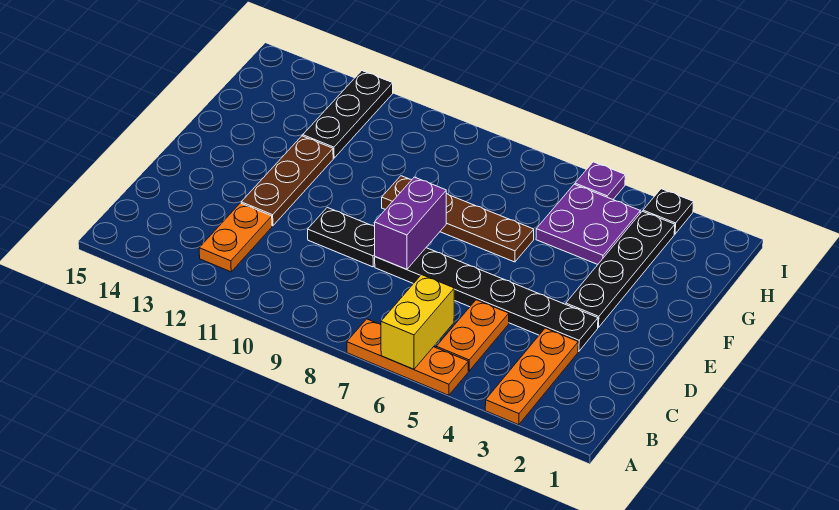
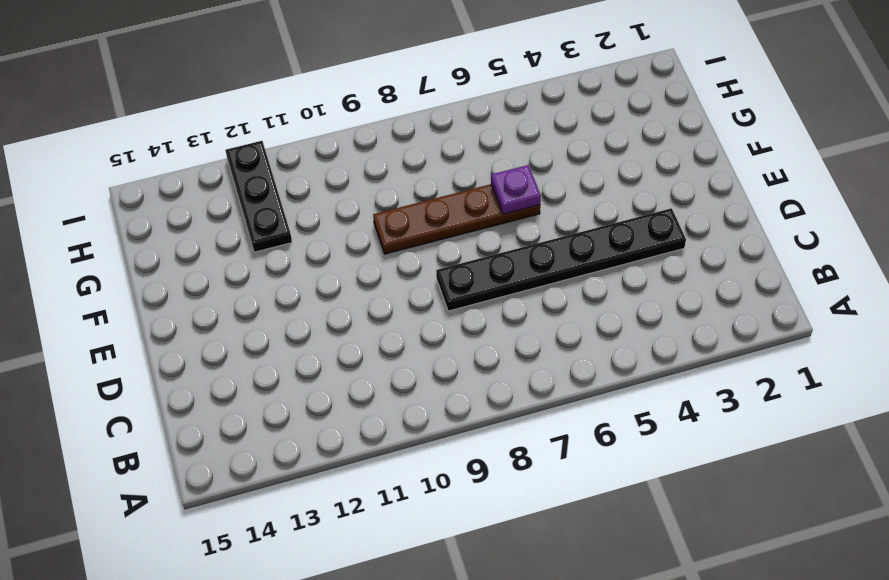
purple plate F6 level 2 -> purple plate I5 level 1
none -> orange plate A3:C3 level 1
none -> orange plate A5:A7 level 1
none -> orange plate B5:C5 level 1

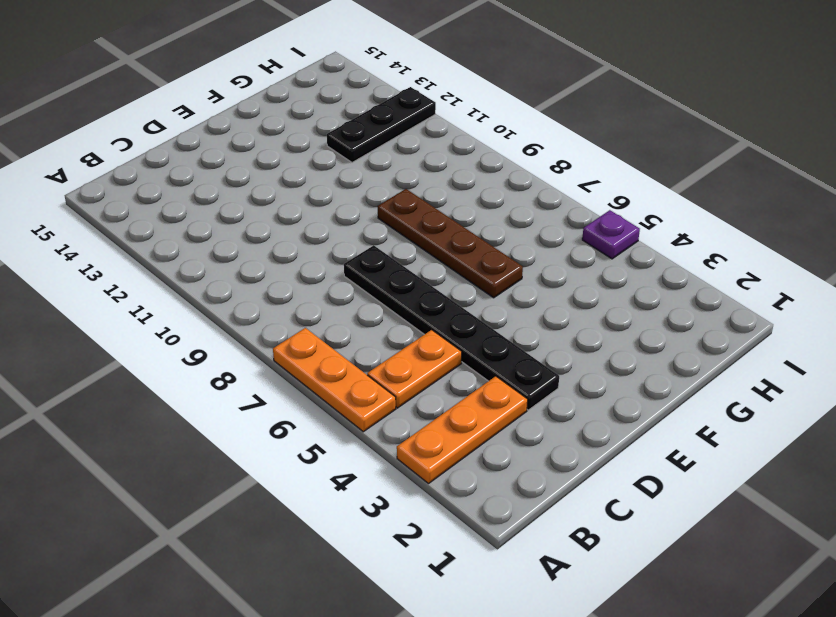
none -> orange plate B12:C12 level 1
none -> black plate D9:D10 level 1
none -> brown plate D12:F12 level 1

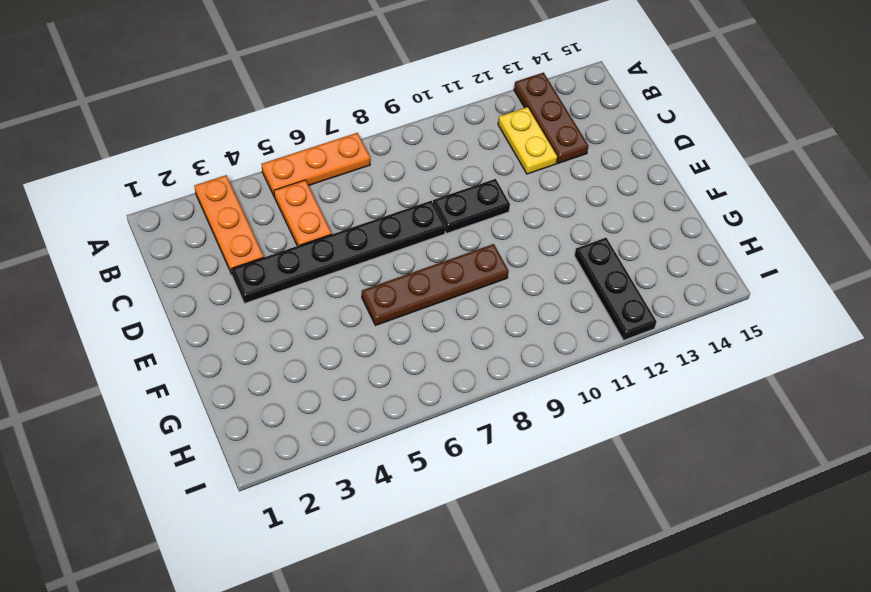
brown plate A13:C13 level 1 -> brown plate D12:F12 level 1
yellow plate B12:C12 level 1 -> orange plate B12:C12 level 1
none -> black plate E3:H3 level 1
none -> purple plate G4:H5 level 1
none -> black plate I3 level 1

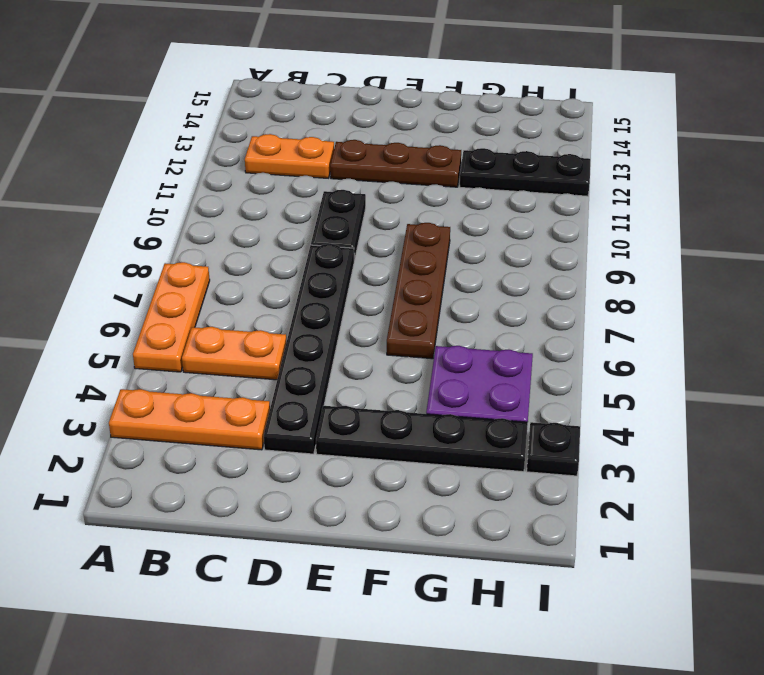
none -> purple plate I5 level 1
none -> yellow brick A6:B6 level 2
none -> purple brick D8:E8 level 2

